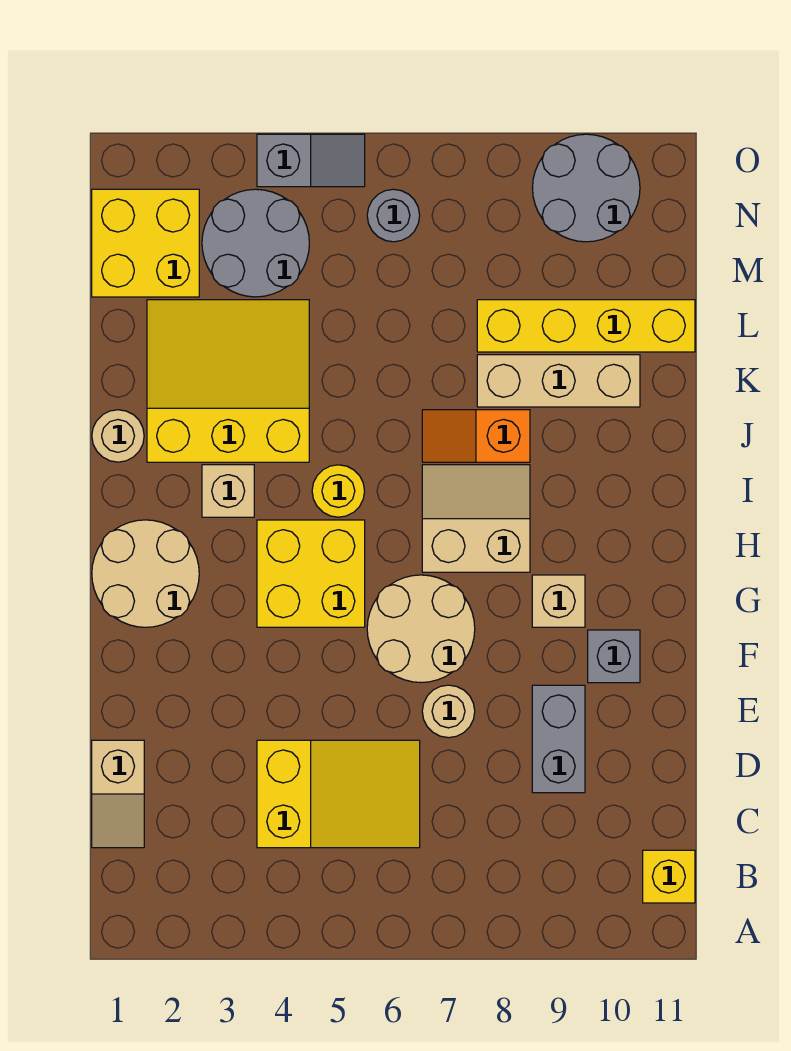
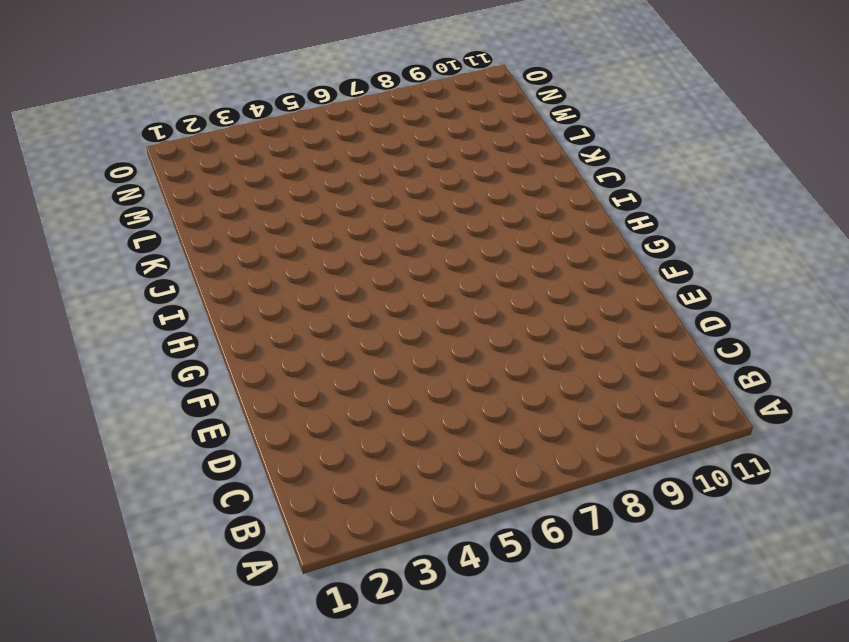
none -> yellow brick B11 level 1
none -> tan slope C1:D1 level 1 top D
none -> yellow slope C4:D6 level 1 top 4

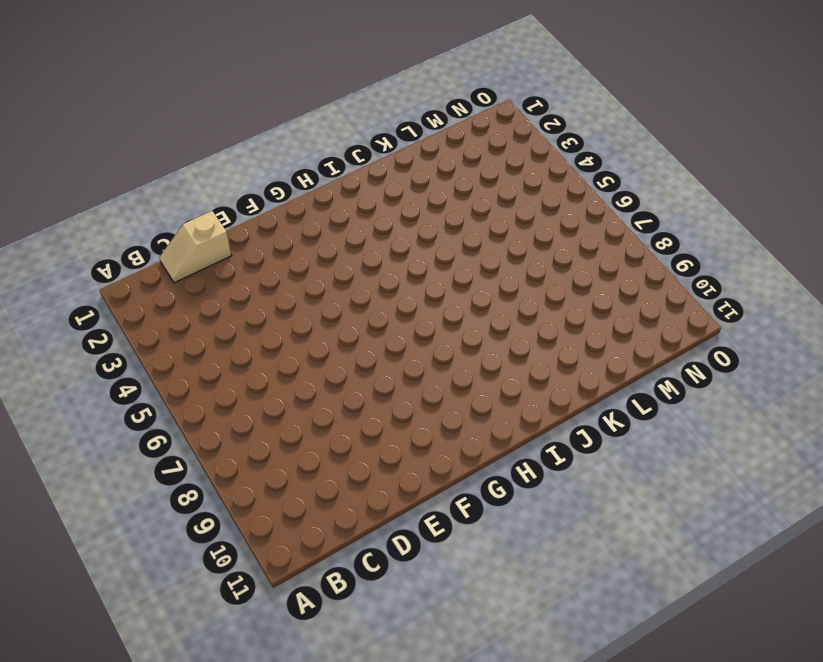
none -> yellow brick B11 level 1
none -> yellow slope C4:D6 level 1 top 4
none -> grey brick D9:E9 level 1

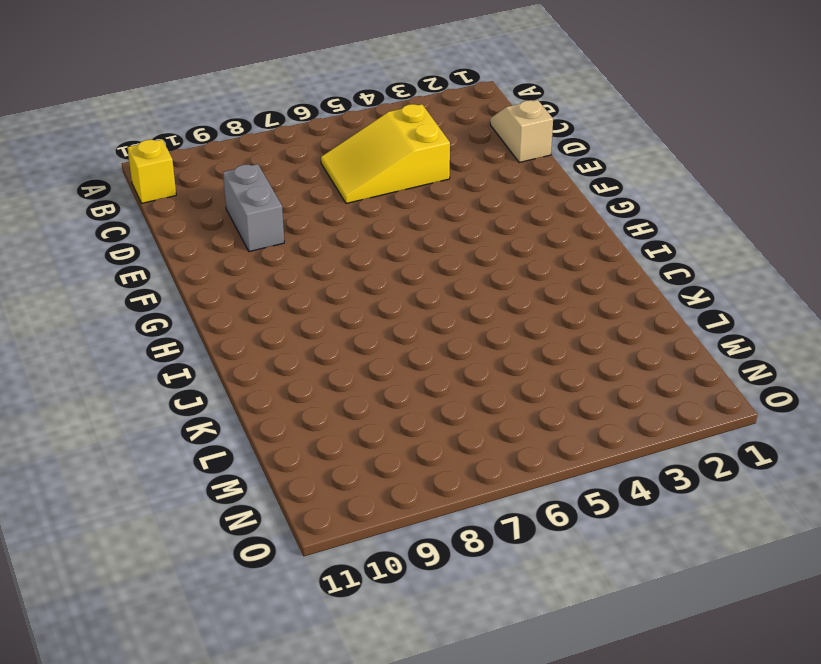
none -> tan round brick E7 level 1
none -> tan round brick F6:G7 level 1
none -> grey brick F10 level 1

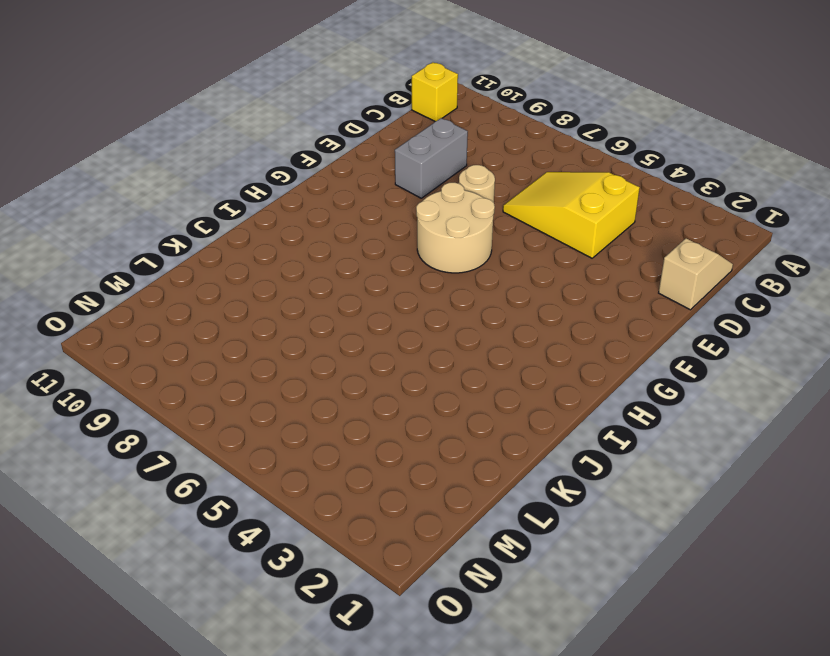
none -> grey brick F10 level 1
none -> tan round brick G1:H2 level 1
none -> yellow brick G4:H5 level 1

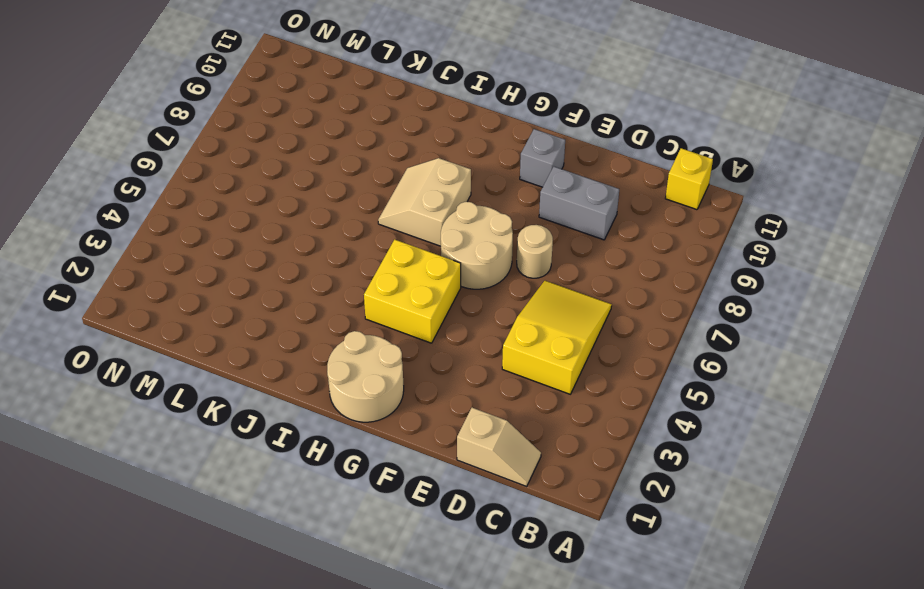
none -> tan brick G9 level 1
none -> tan brick I3 level 1
none -> yellow round brick I5 level 1

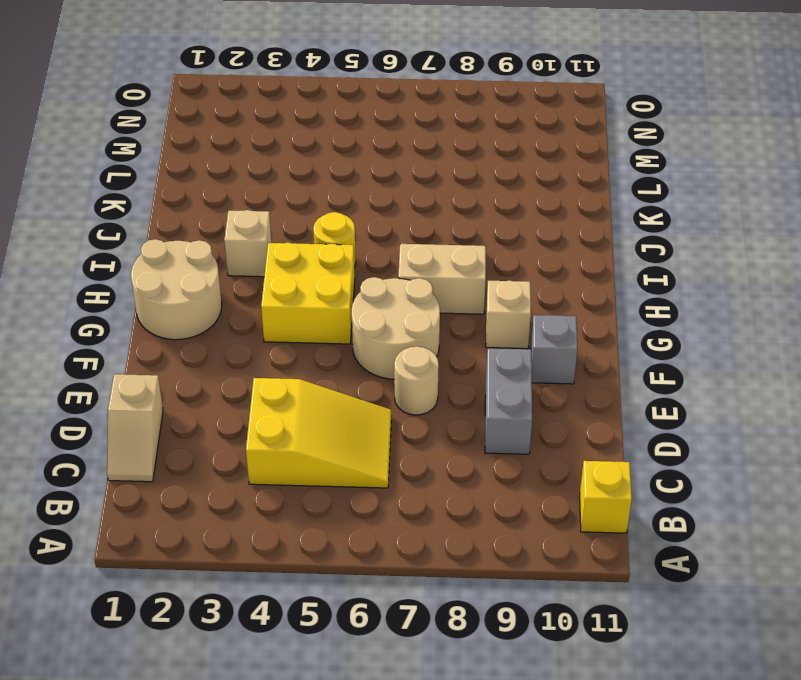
none -> tan round brick J1 level 1
none -> yellow slope J2:L4 level 1 top J
none -> orange slope J7:J8 level 1 top 8

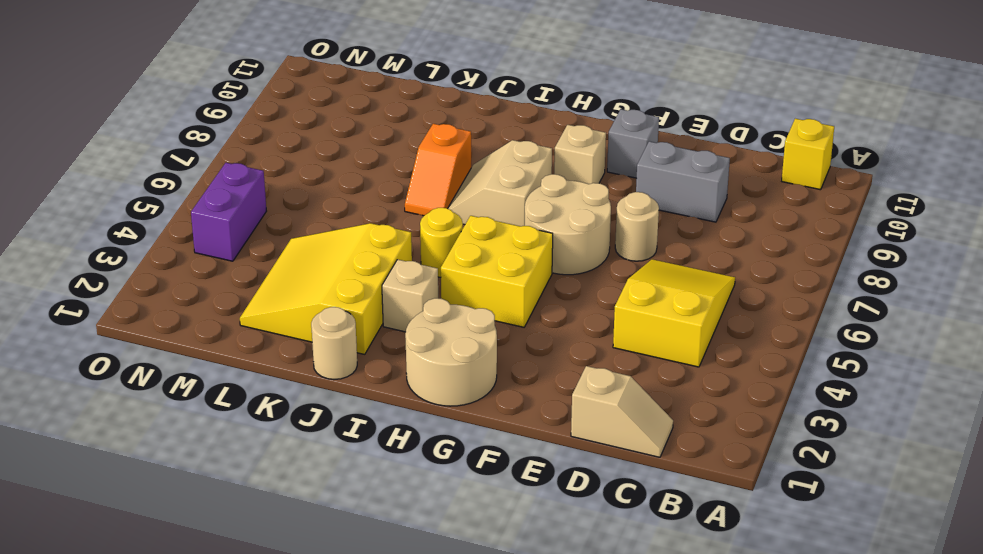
purple brick N4:N5 level 1 -> grey round brick M3:N4 level 1
none -> tan brick K8:K10 level 1
none -> yellow brick L8:L11 level 1
none -> yellow brick M1:N2 level 1

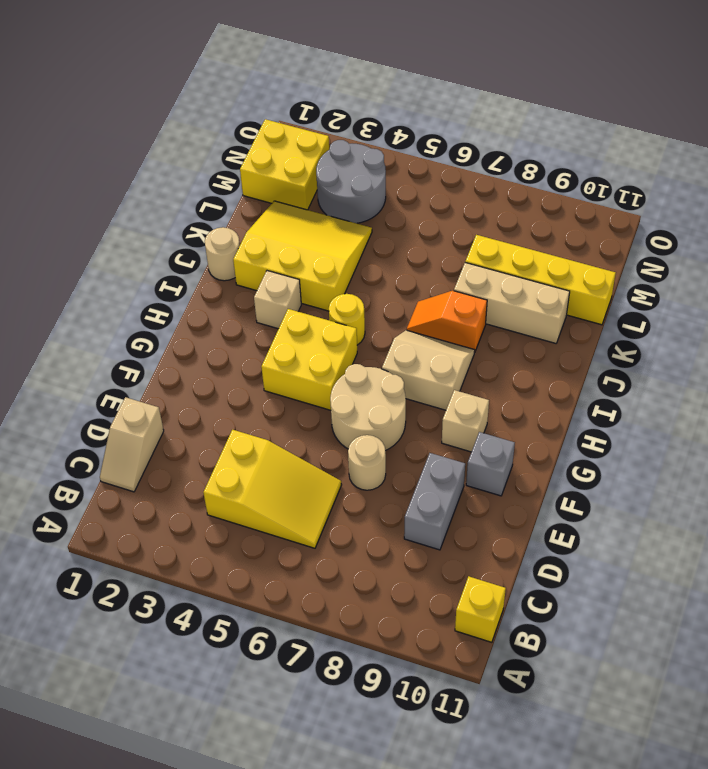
none -> tan round brick G1:H2 level 1
none -> grey round brick N6 level 1
none -> grey round brick N9:O10 level 1

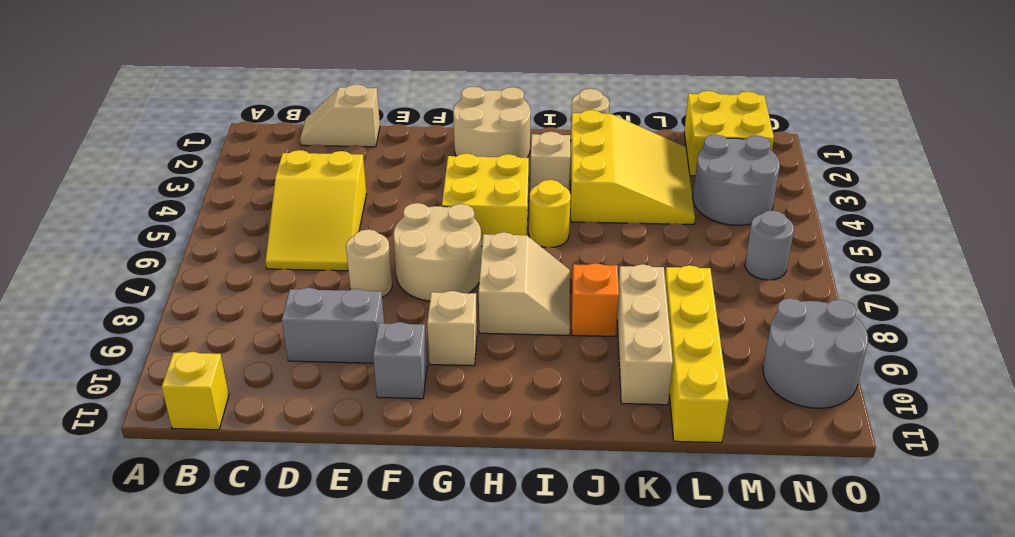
none -> grey slope O4:O5 level 1 top 4

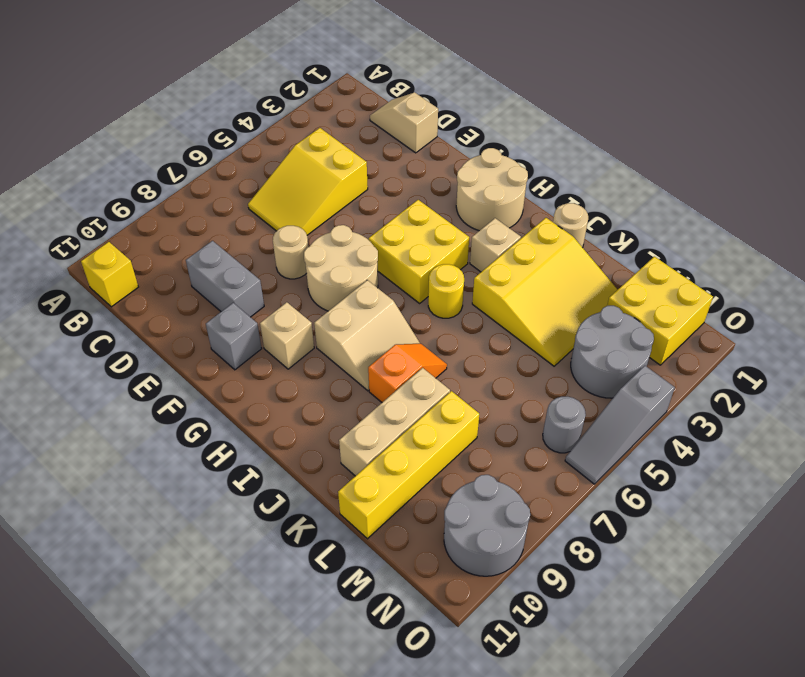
grey slope O4:O6 level 1 top 4 -> grey slope O4:O5 level 1 top 4

